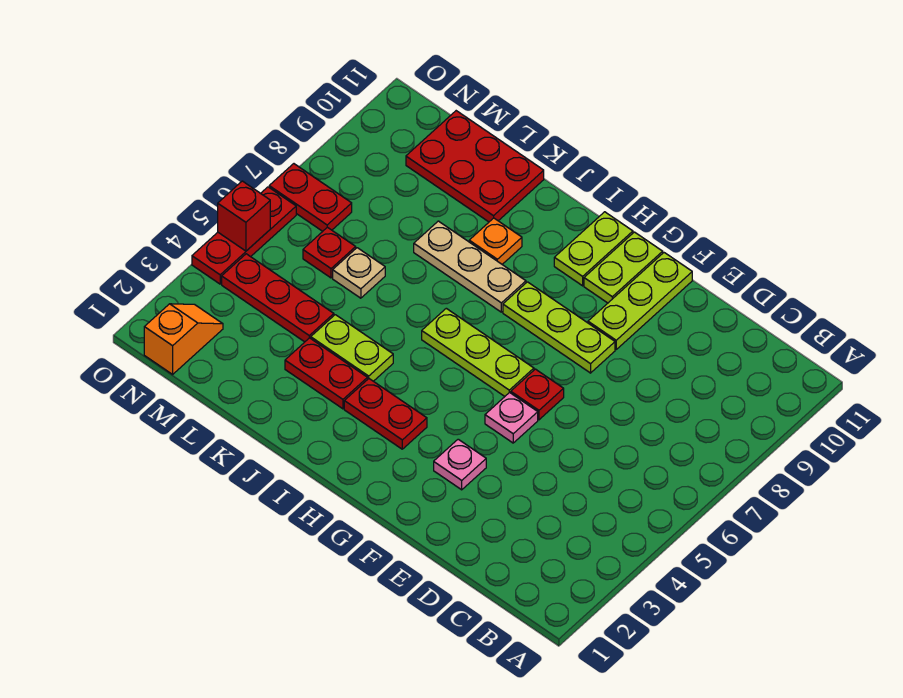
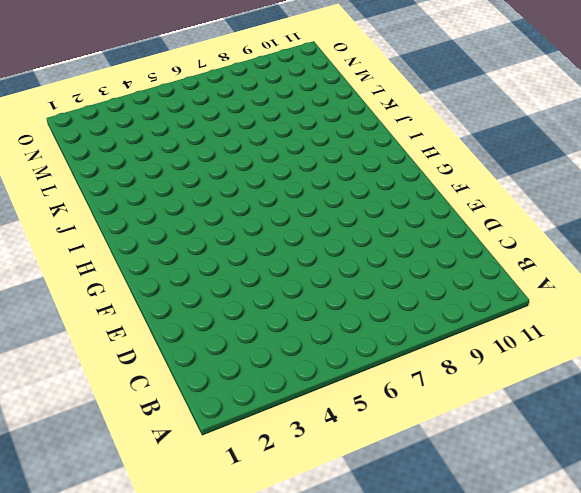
none -> pink plate F3 level 1
none -> pink plate F5 level 1
none -> red plate F6 level 1

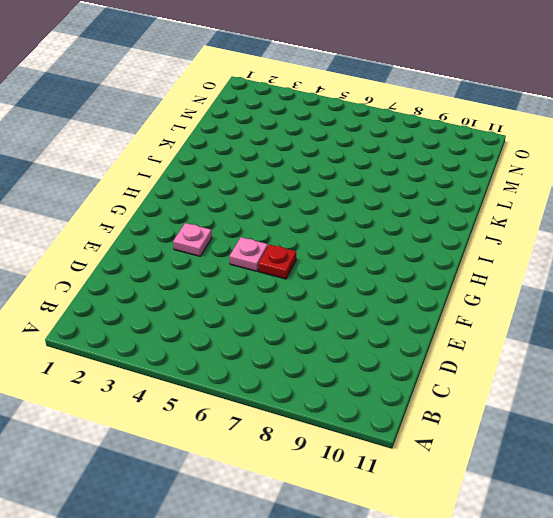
none -> lime plate F8:H8 level 1
none -> lime plate F9:F11 level 1
none -> lime plate G6:I6 level 1

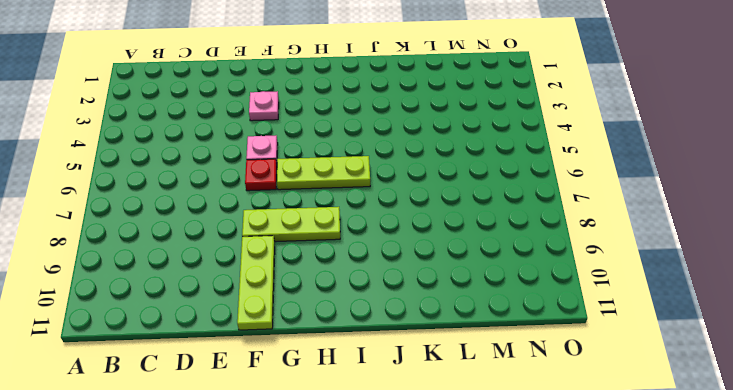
none -> lime plate G10:G11 level 1
none -> red plate H3:I3 level 1
none -> lime plate H10:H11 level 1

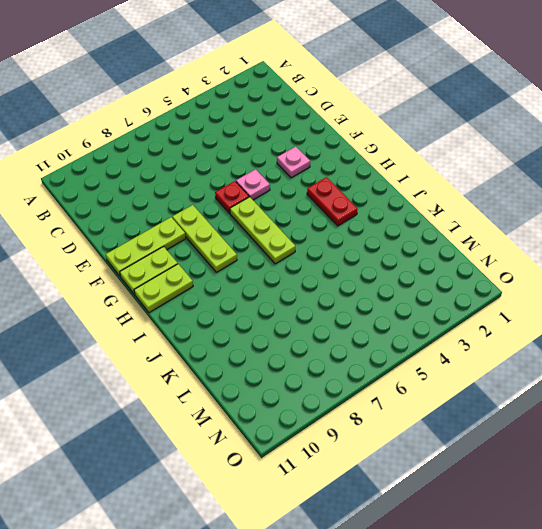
none -> tan plate I8:K8 level 1
none -> red plate J3:K3 level 1
none -> lime plate J4:K4 level 1

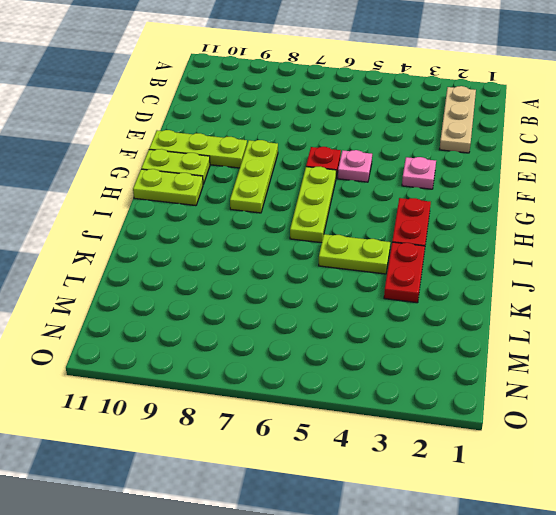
tan plate B2:D2 level 1 -> tan plate I8:K8 level 1
lime plate J4:J5 level 1 -> lime plate J4:K4 level 1
none -> orange plate J9 level 1
none -> red plate K10:M11 level 1
none -> red plate L4:N4 level 1

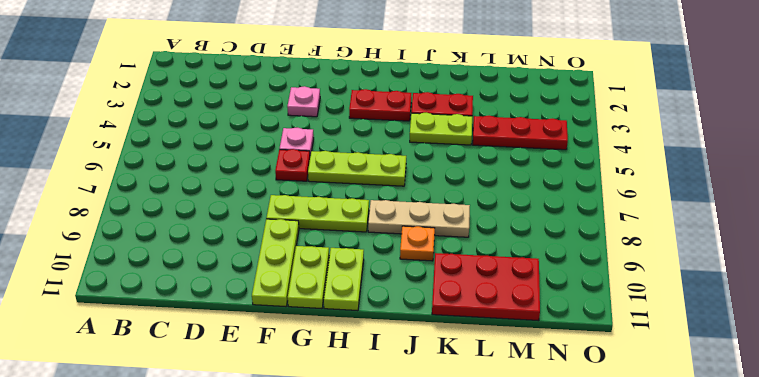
none -> tan plate L6 level 1
none -> red plate M6 level 1
none -> orange slope N1:N2 level 1 top 1

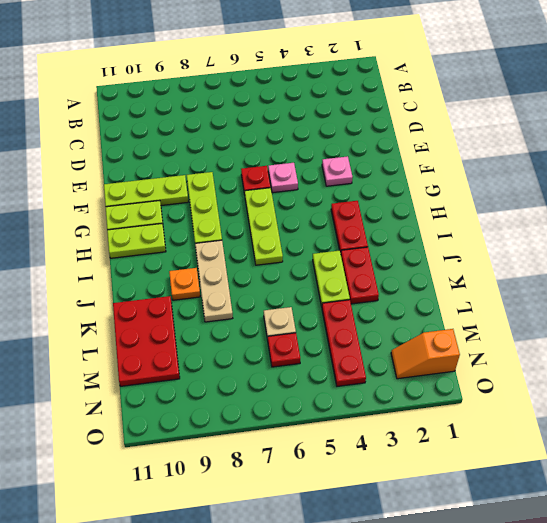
none -> red plate N7:O7 level 1
none -> red plate O4:O6 level 1
none -> red brick O5 level 2

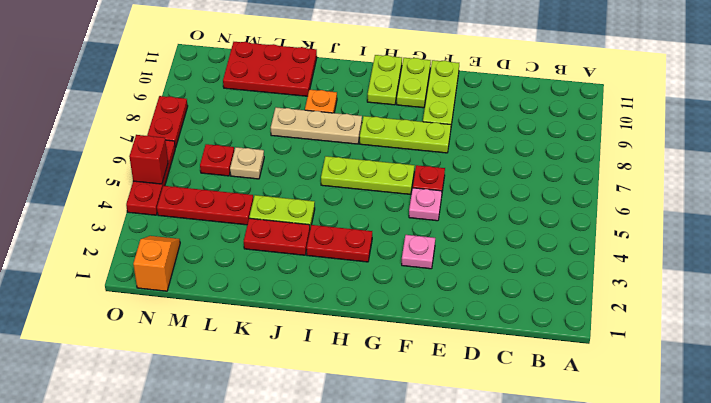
red plate O7:O8 level 1 -> red plate N7:O7 level 1

